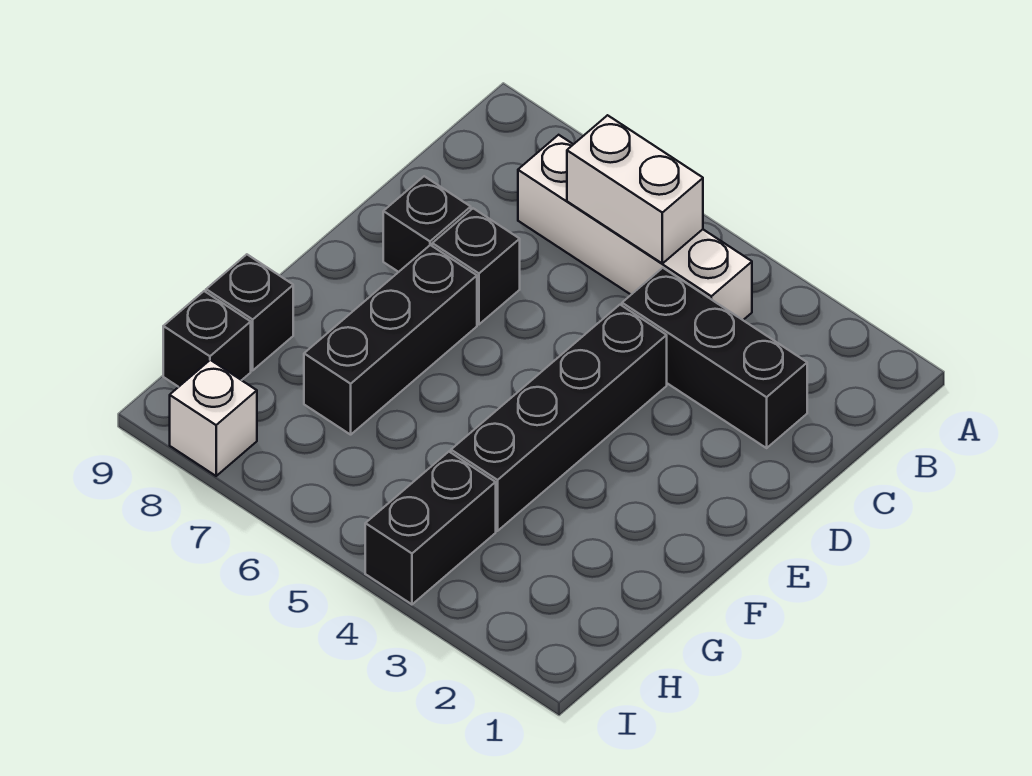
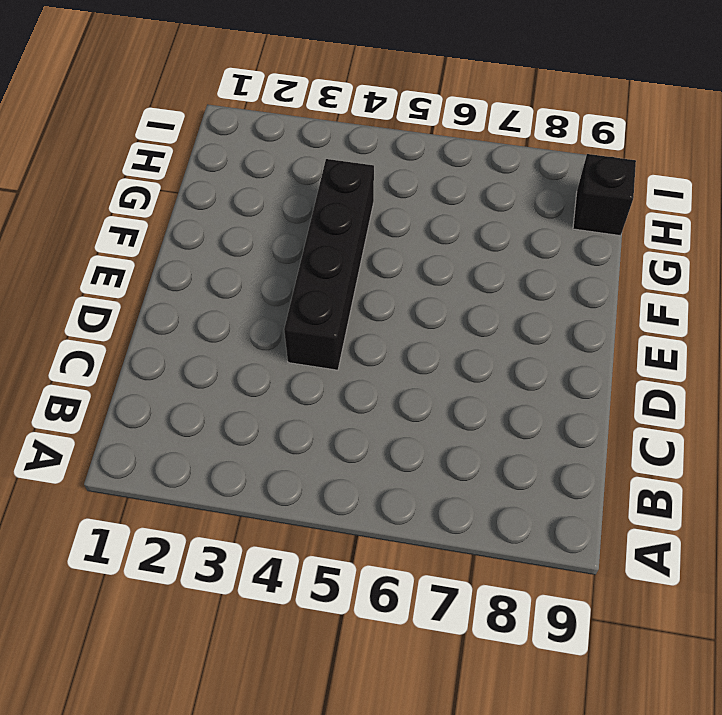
none -> white brick B4:B7 level 1
none -> black brick C2:C4 level 1

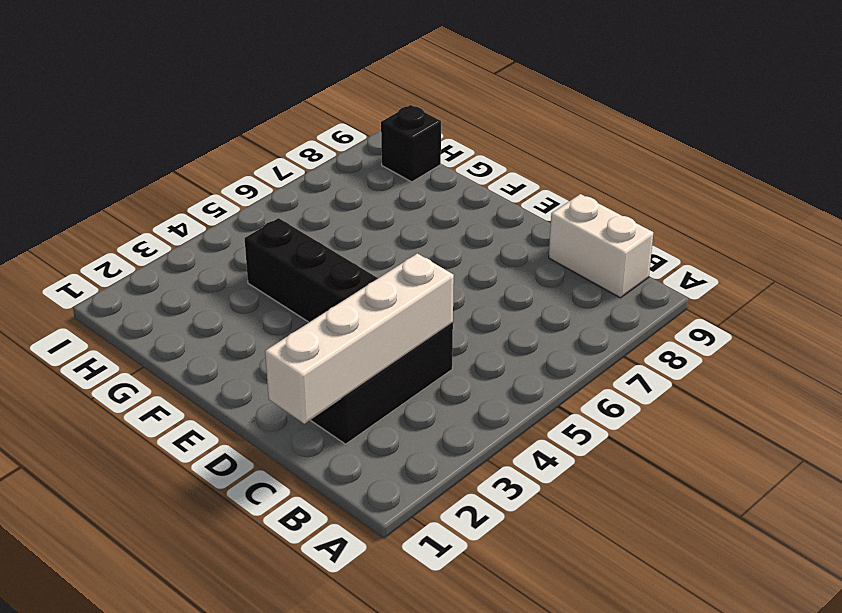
white brick B9:C9 level 1 -> white brick B5:B6 level 2
white brick C1:C4 level 2 -> white brick B4:B7 level 1
none -> black brick D7 level 1
none -> black brick D8 level 1

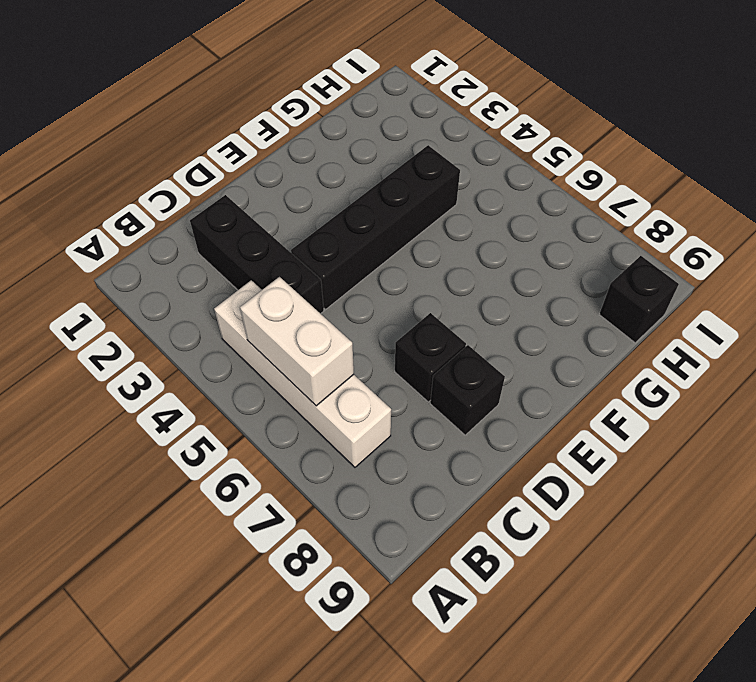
none -> black brick E7:G7 level 1
none -> black brick G9 level 1

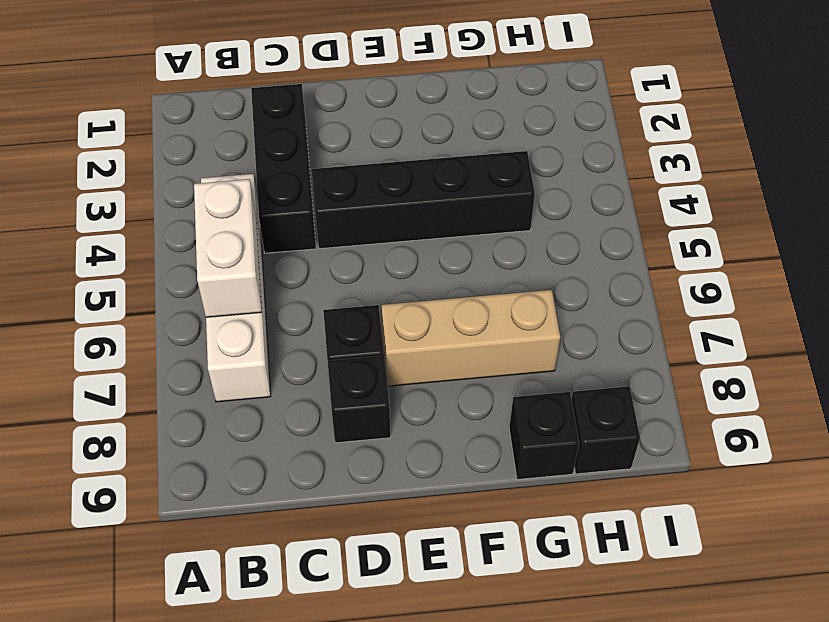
tan brick E7:G7 level 1 -> black brick E7:G7 level 1
none -> black brick H4:I4 level 1
none -> white brick I8 level 1

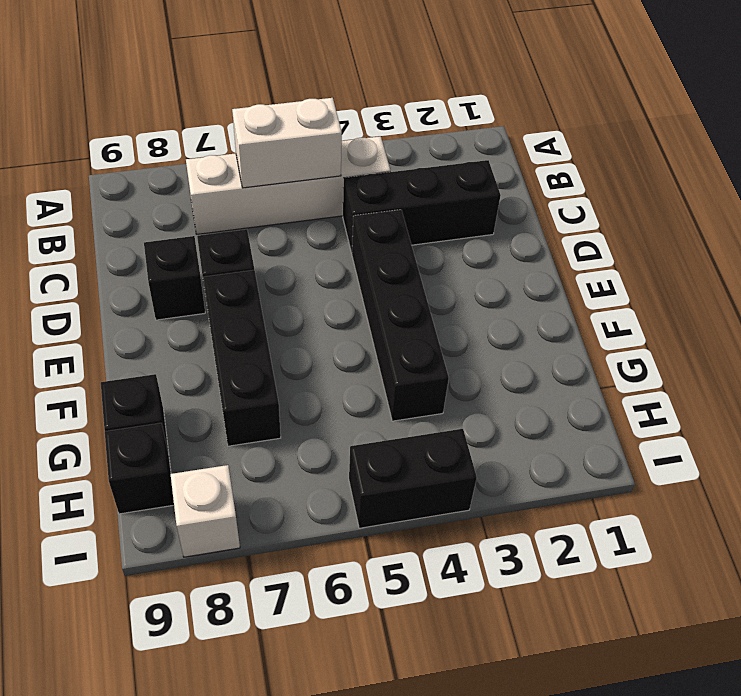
black brick I4:I5 level 1 -> black brick H4:I4 level 1

